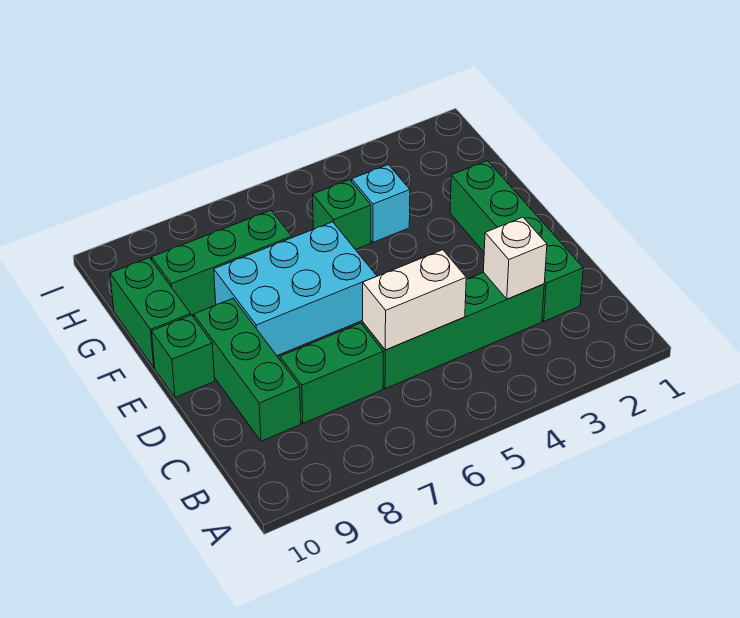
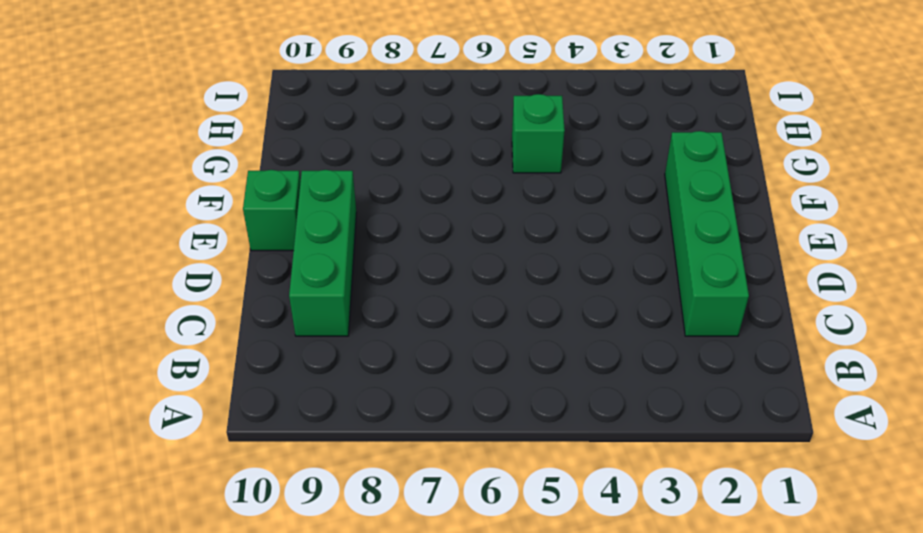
none -> green brick C3:C6 level 1
none -> green brick C7:C8 level 1
none -> cyan brick E6:F8 level 1

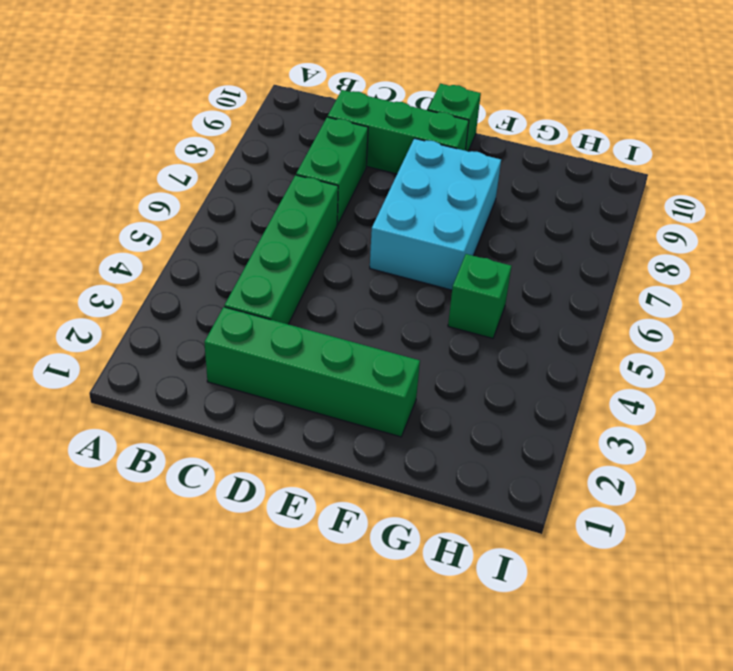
none -> green brick F10:G10 level 1
none -> cyan brick G4 level 1
none -> green brick G7:G9 level 1

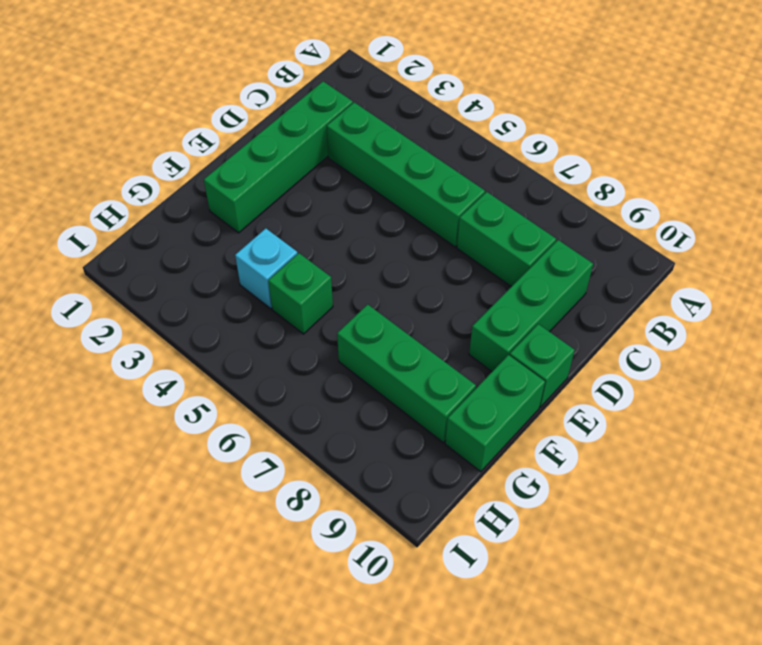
none -> cyan brick E6:F8 level 1
none -> white brick C3 level 2
none -> white brick C5:C6 level 2

